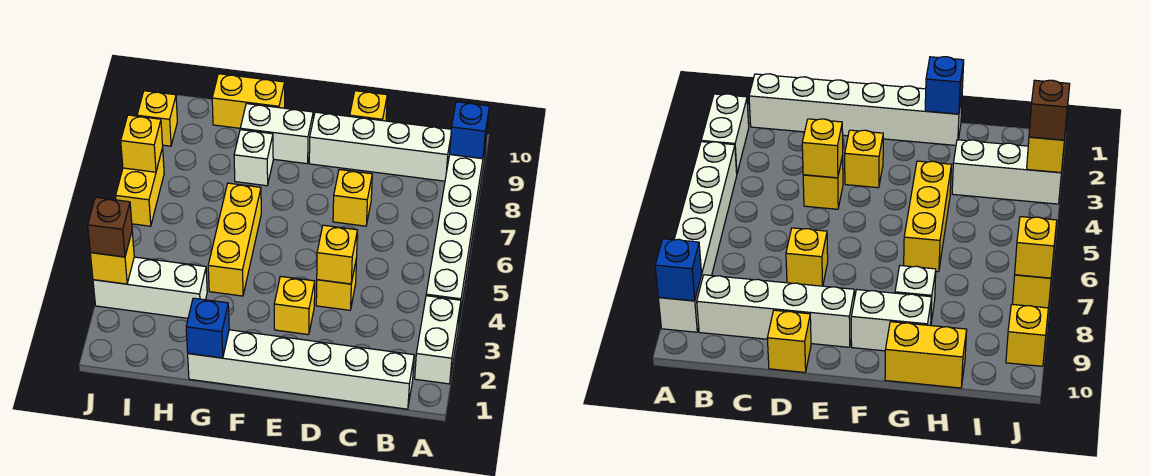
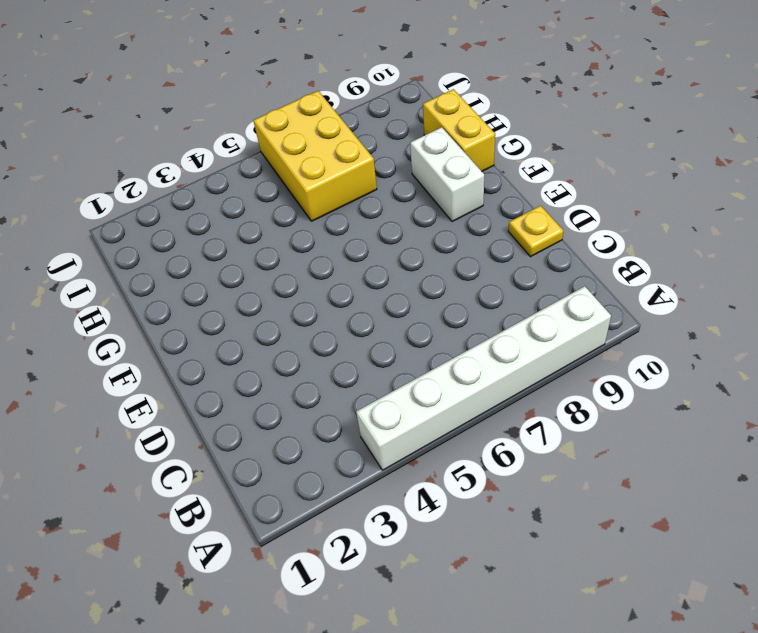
yellow plate D10 level 1 -> yellow brick D10 level 1
yellow brick H6:J7 level 1 -> yellow brick J6:J7 level 1
none -> white brick A2:A3 level 1
none -> white brick B1:G1 level 1
none -> white brick B9:E9 level 1

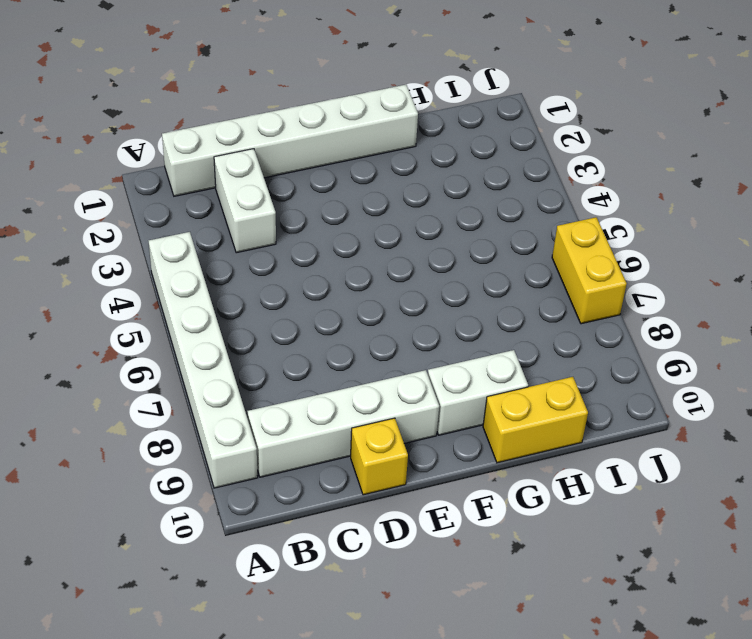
white brick C2:C3 level 1 -> white brick A2:A3 level 1
none -> yellow brick D4 level 1
none -> yellow brick D7 level 1
none -> yellow brick E3 level 1

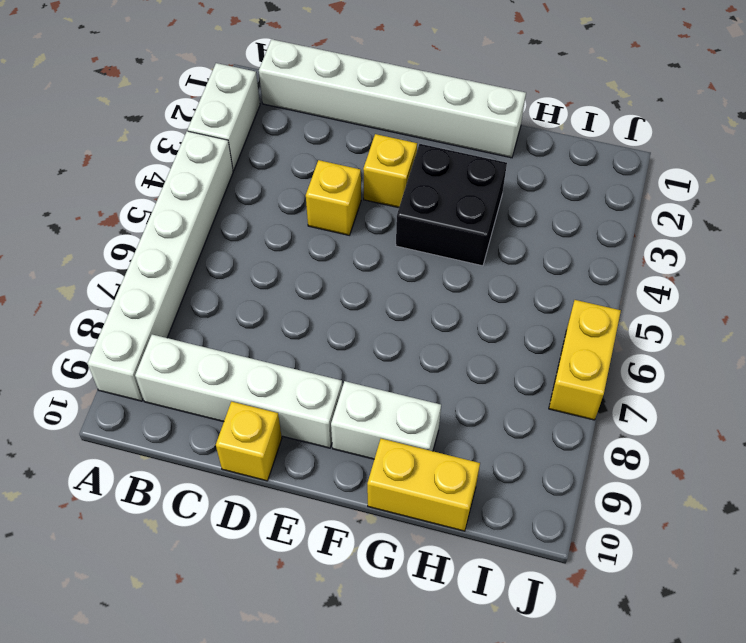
black brick F3:G4 level 1 -> yellow brick G4:G6 level 1
none -> yellow brick D7 level 1
none -> white brick G8 level 1
none -> white brick H3:J3 level 1

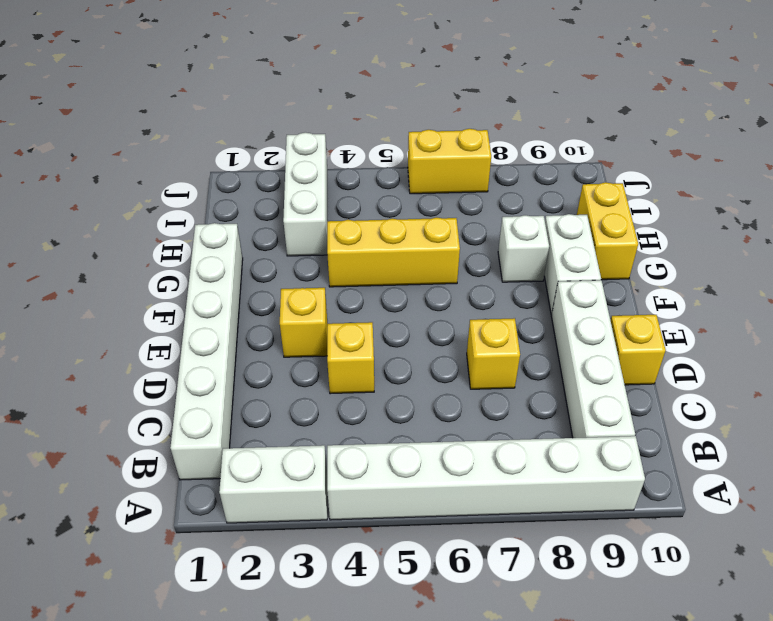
none -> yellow brick J9 level 1
none -> blue brick A9 level 2
none -> yellow brick D4 level 2

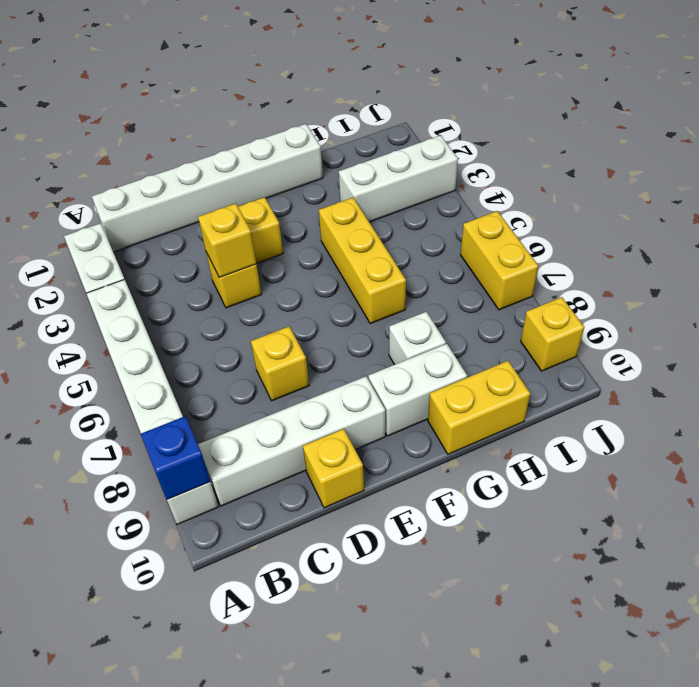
none -> blue brick G1 level 2
none -> yellow brick J3 level 2
none -> yellow brick J7 level 2

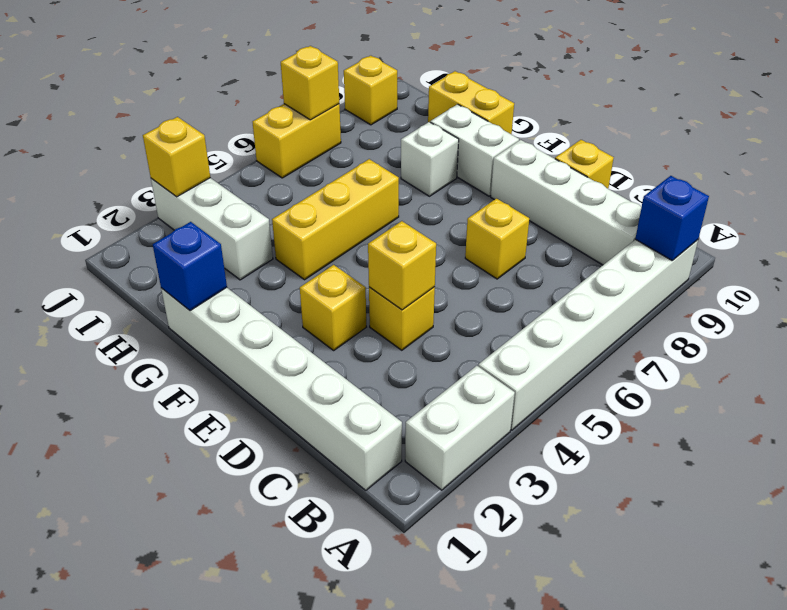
none -> brown brick J3 level 3

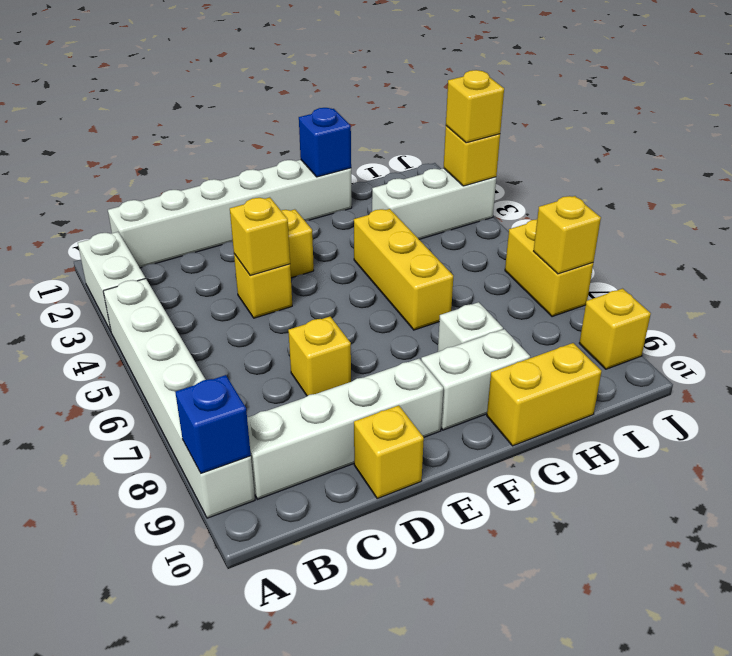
yellow brick J3 level 3 -> brown brick J3 level 3

